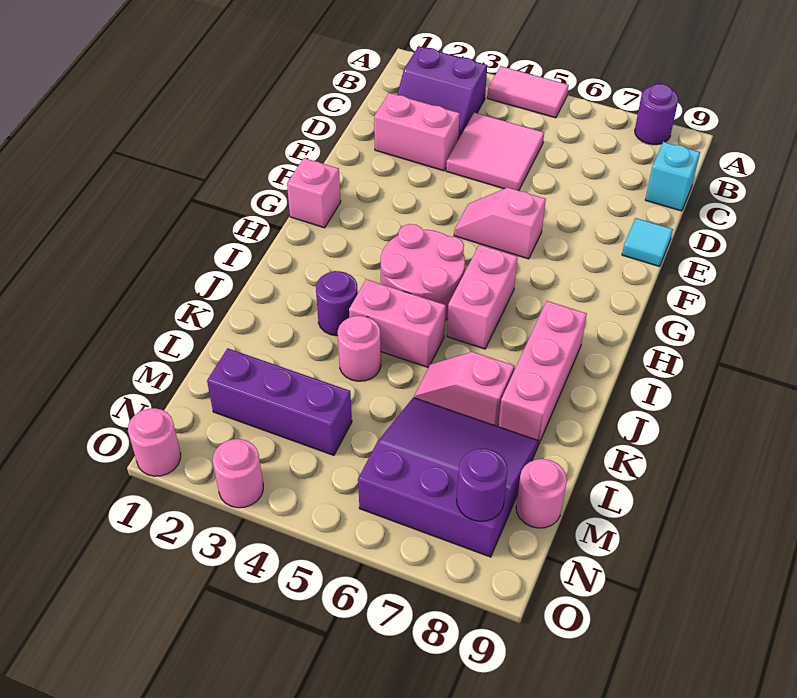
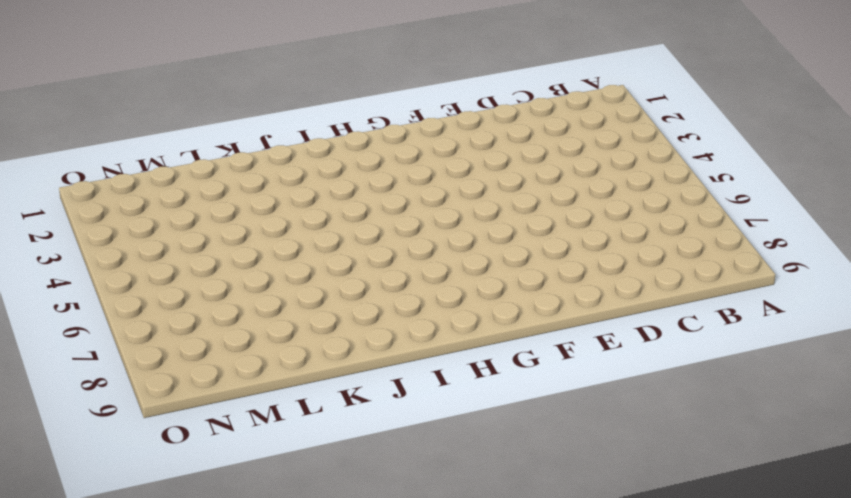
none -> pink tile A4:A5 level 1
none -> purple round brick A8 level 1
none -> purple slope B2:C3 level 1 top B

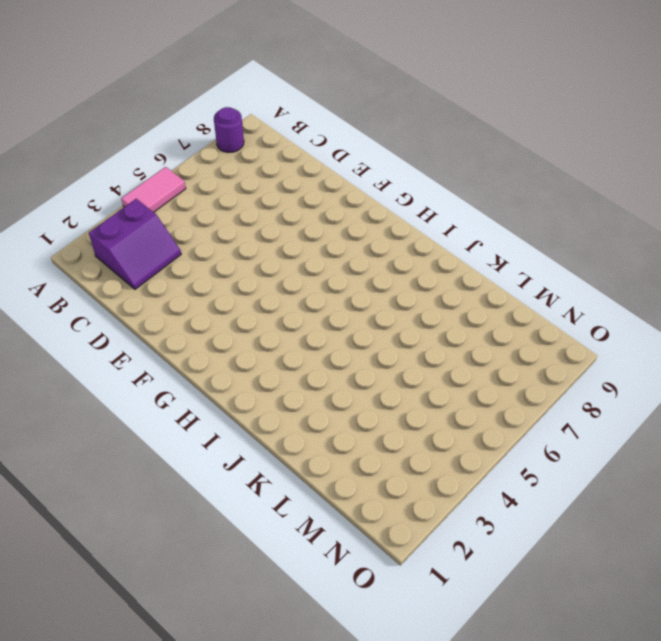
none -> pink tile C4:D5 level 1
none -> cyan brick C9 level 1
none -> pink brick D2:D3 level 1

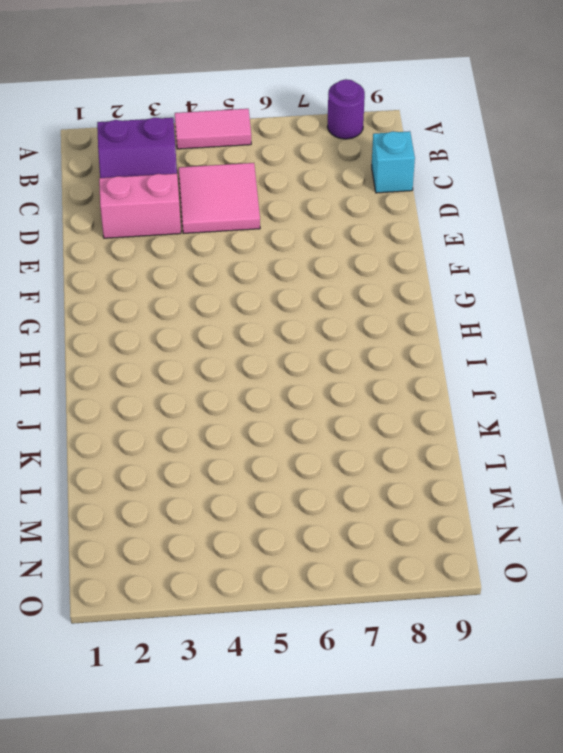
none -> cyan tile E9 level 1
none -> pink slope F5:F6 level 1 top 6
none -> pink brick G1 level 1

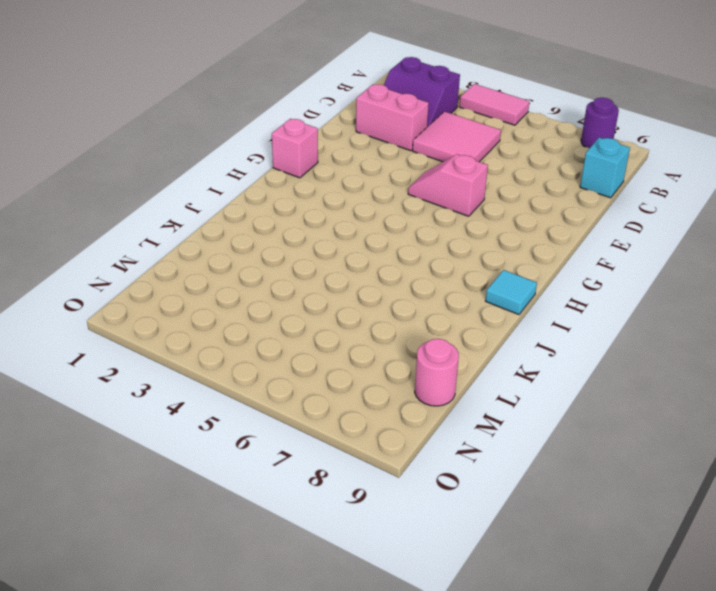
cyan tile I9 level 1 -> cyan tile E9 level 1
none -> pink round brick H4:I5 level 1
none -> pink brick H6:I6 level 1
none -> pink brick I8:K8 level 1

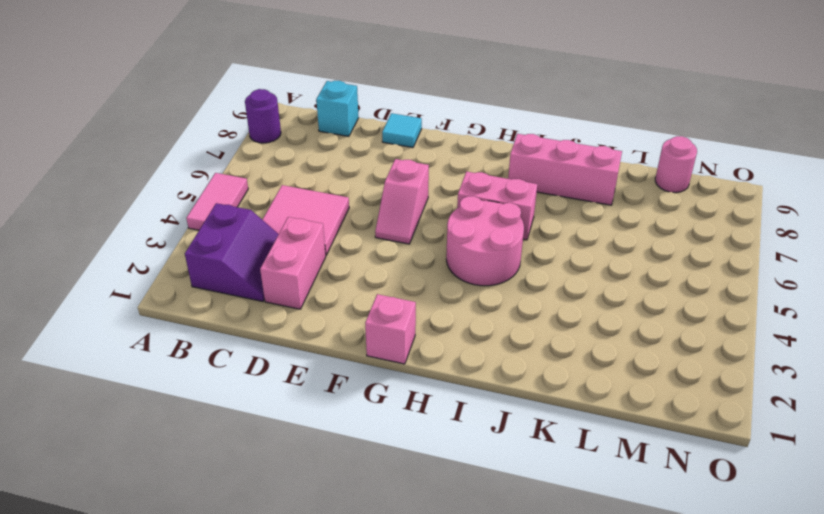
none -> purple round brick J3 level 1
none -> pink brick J4:J5 level 1
none -> pink round brick K4 level 1

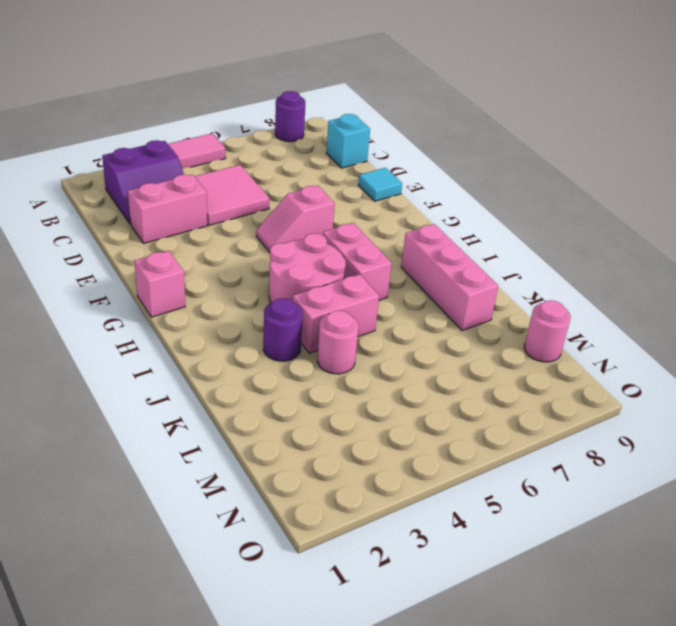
none -> pink slope K6:K7 level 1 top 7
none -> purple slope L6:N8 level 1 top N
none -> purple brick M2:M4 level 1

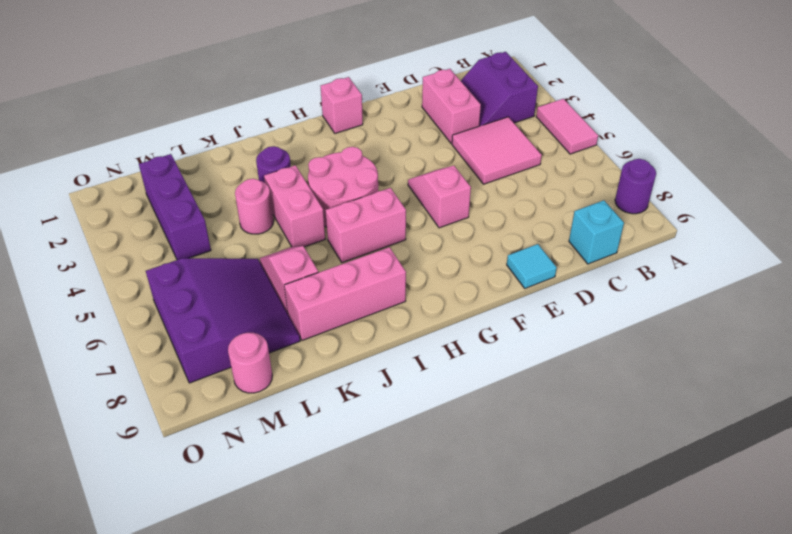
none -> pink round brick O1 level 1
none -> pink round brick O3 level 1
none -> purple round brick N8 level 2

